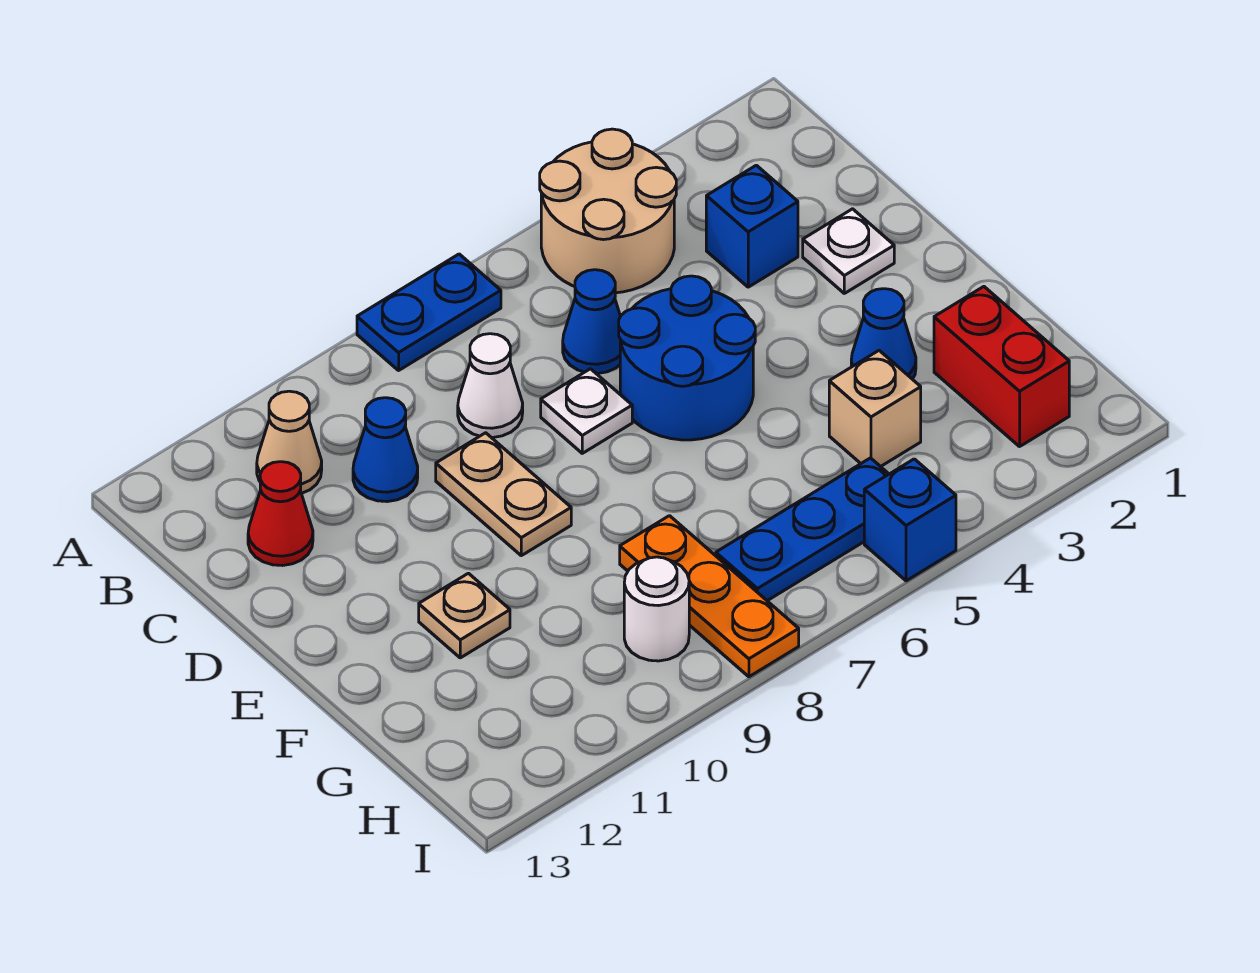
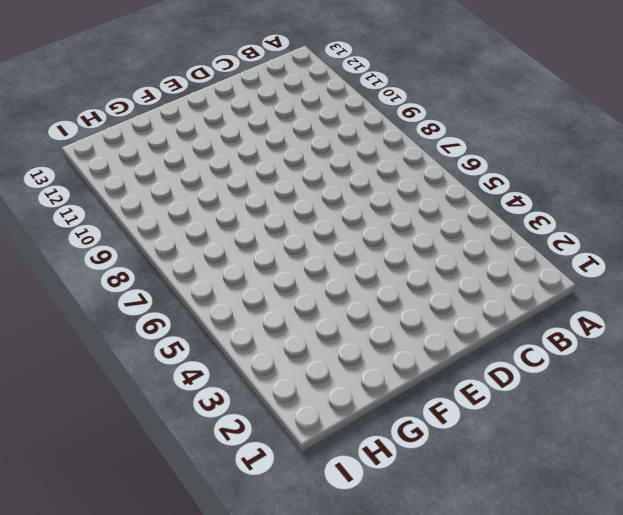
none -> tan round brick A4:B5 level 1
none -> blue plate A7:A8 level 1
none -> tan cone B11 level 1

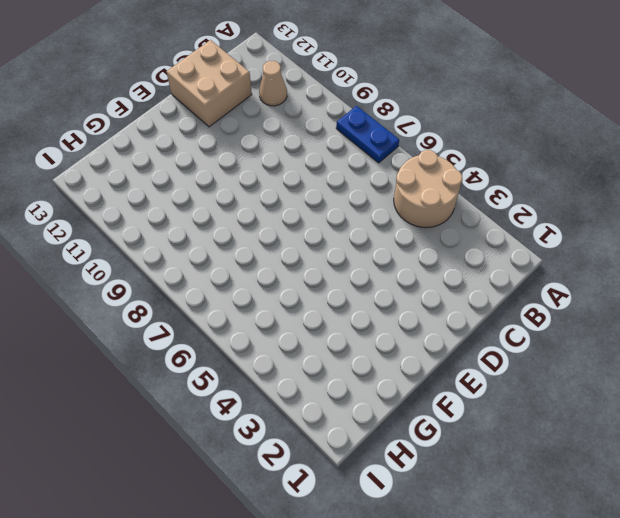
tan brick C12:D13 level 1 -> red cone C12 level 1
none -> blue brick C3 level 1
none -> blue cone C6 level 1
none -> white cone C8 level 1

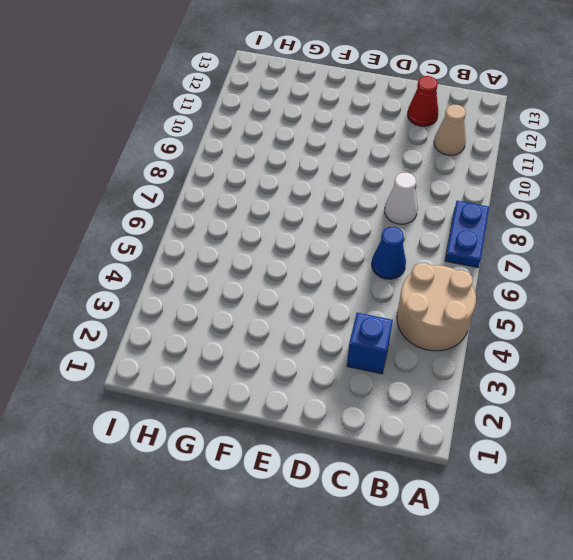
none -> blue cone C10 level 1
none -> white plate D2 level 1
none -> blue round brick D5:E6 level 1

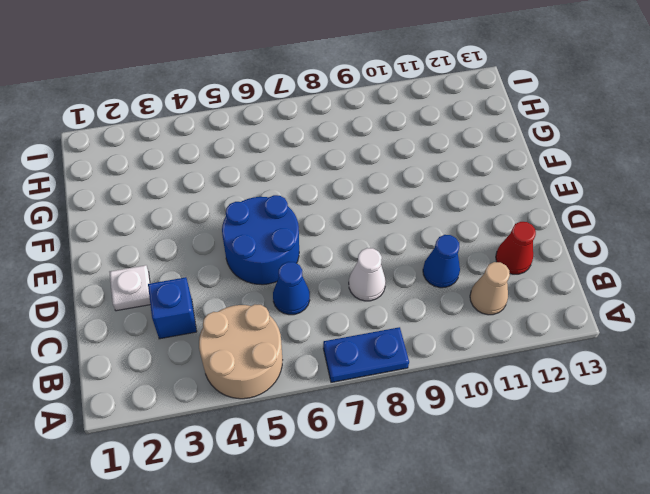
none -> white plate D7 level 1
none -> tan plate D9:E9 level 1
none -> blue cone F3 level 1

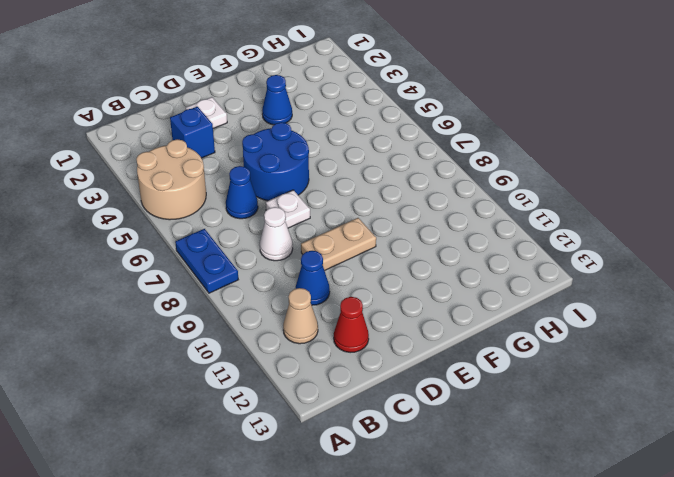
none -> tan plate F11 level 1
none -> red brick G2:H2 level 1
none -> tan brick G4 level 1

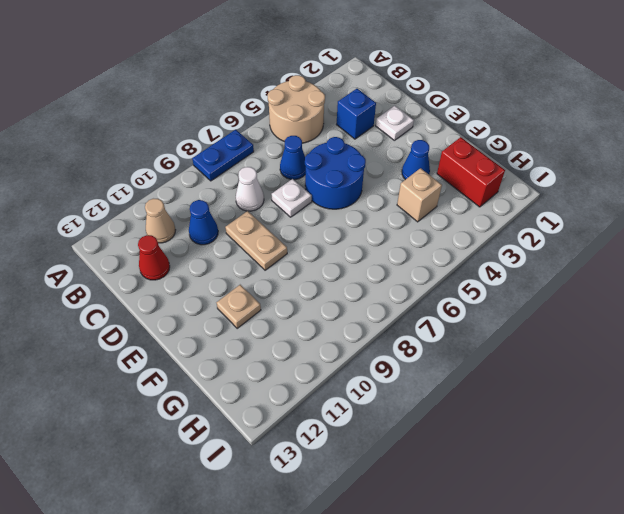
none -> orange plate G8:I8 level 1
none -> blue plate H5:H7 level 1
none -> white round brick H9 level 1

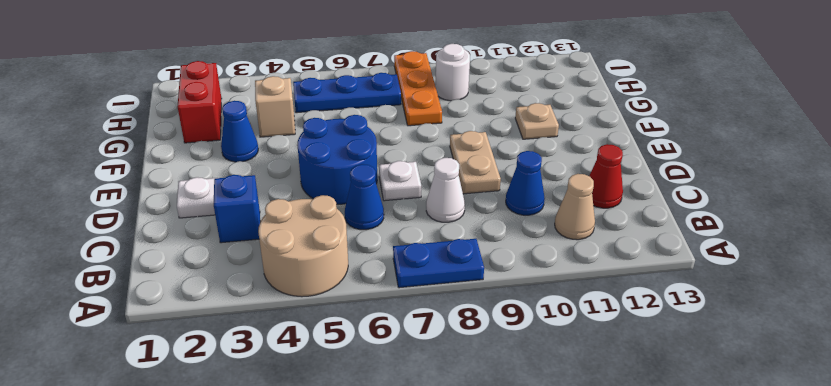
none -> blue brick I5 level 1

